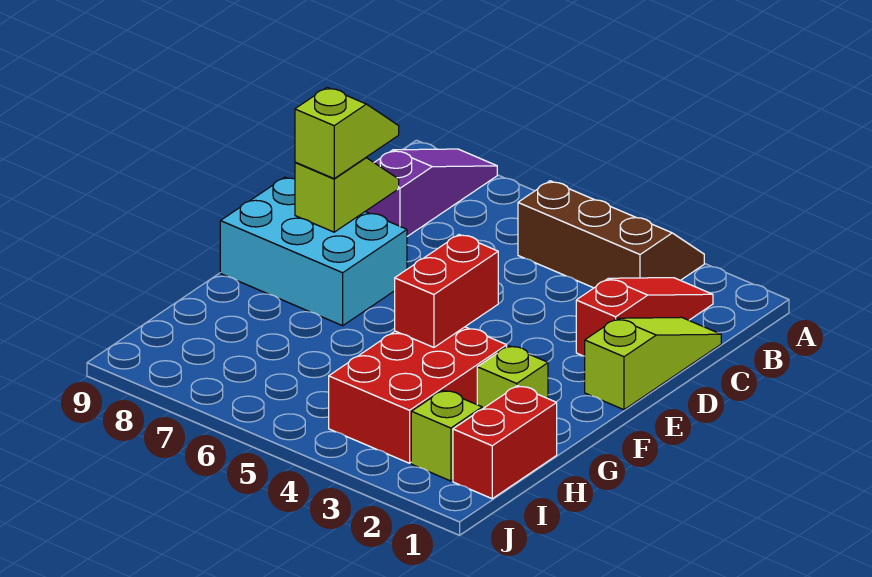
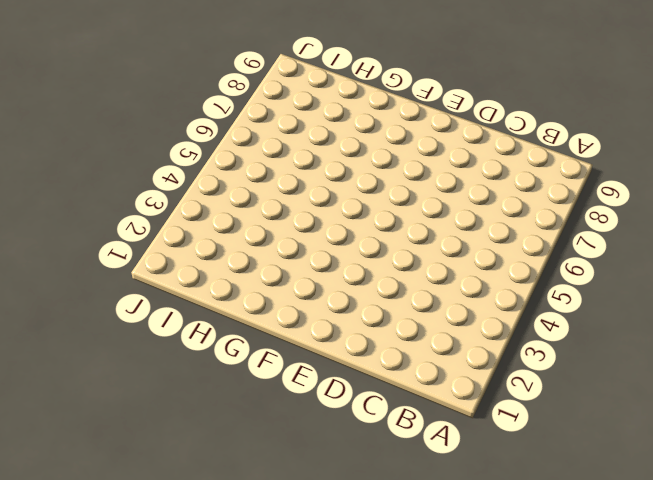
none -> brown slope A3:B5 level 1 top B
none -> purple slope A8:C8 level 1 top C
none -> red slope B2:D2 level 1 top D

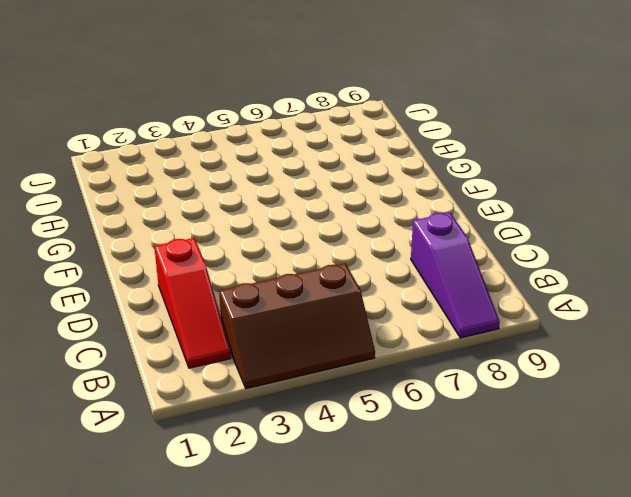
none -> lime slope C1:E1 level 1 top E
none -> cyan brick E7:F9 level 1
none -> lime brick G2 level 1

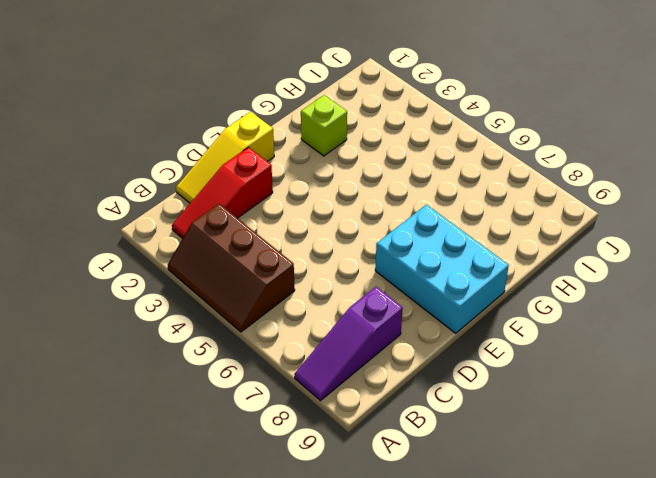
yellow slope C1:E1 level 1 top E -> lime slope C1:E1 level 1 top E
none -> red brick G3:I4 level 1
none -> red brick H1:I1 level 1
none -> lime brick I2 level 1

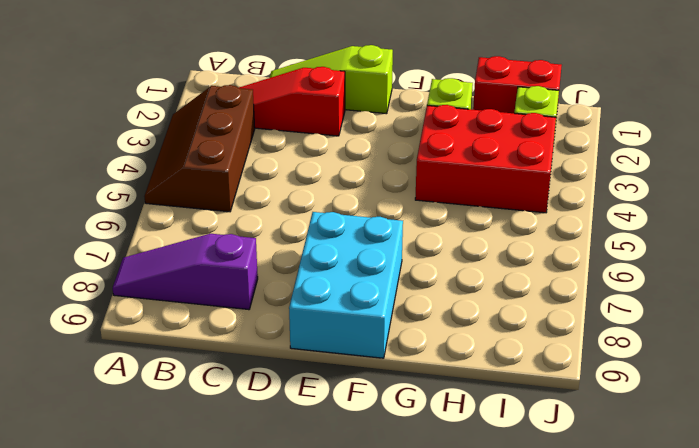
none -> lime slope D8:E8 level 2 top E
none -> red brick F4:G4 level 2
none -> lime slope D8:E8 level 3 top E

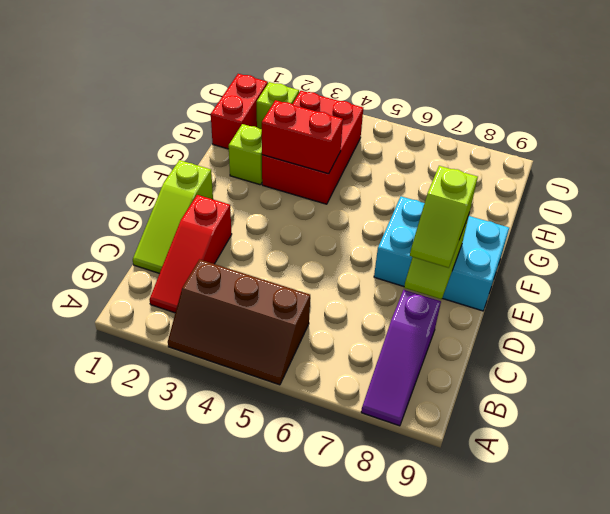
red brick G3:G4 level 2 -> red brick F4:G4 level 2

